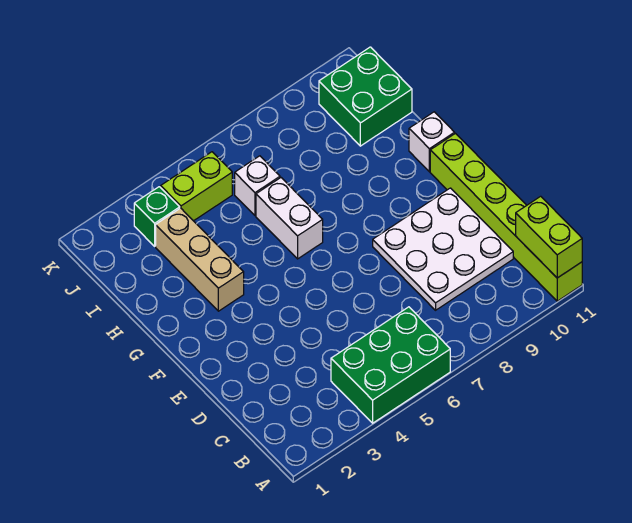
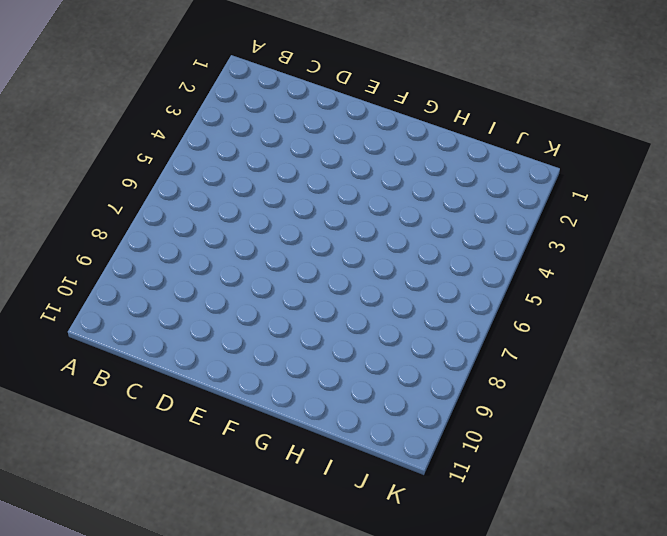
none -> green brick A4:B6 level 1
none -> lime brick A11:F11 level 1

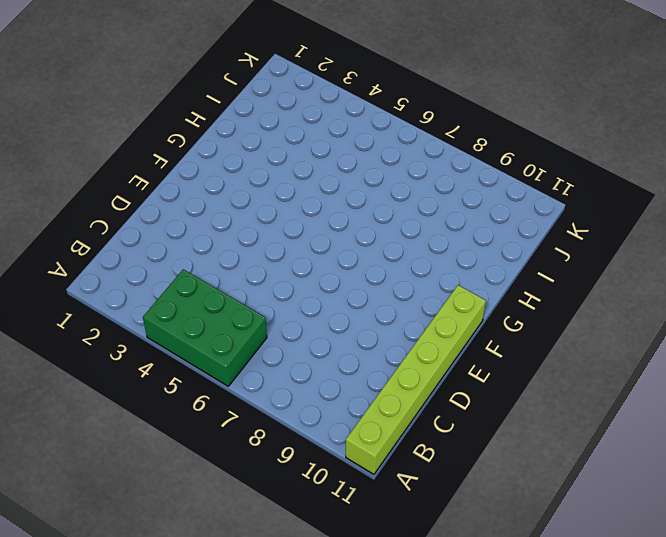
none -> white plate C8:E10 level 1
none -> tan brick G3:I3 level 1

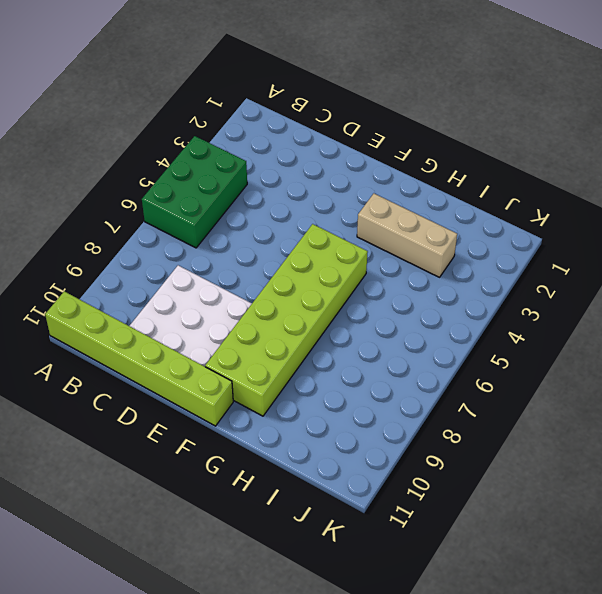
lime brick F5:G10 level 1 -> white brick G6:H6 level 1
none -> white brick G11 level 1
none -> white brick I6 level 1

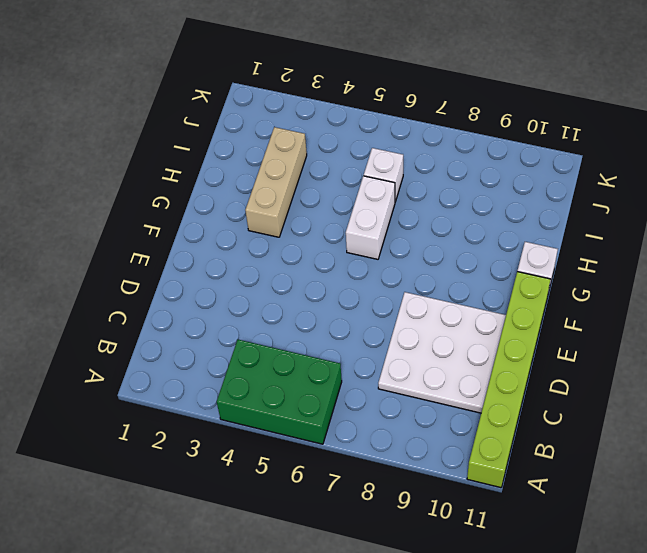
none -> green brick I10:J11 level 1
none -> green brick J3 level 1

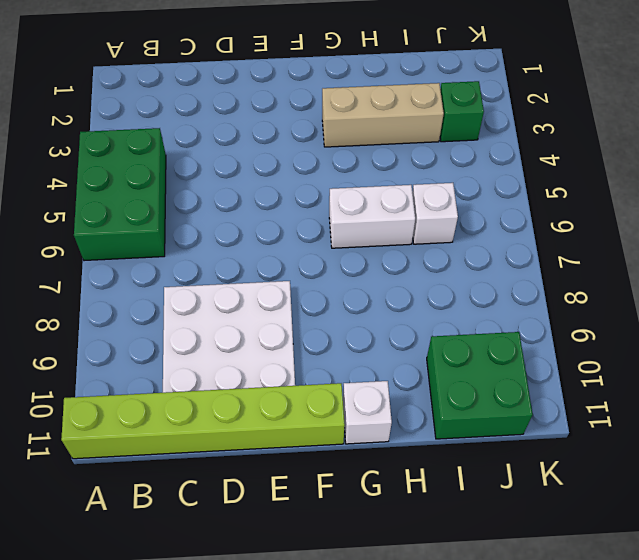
none -> lime brick J4:J5 level 1
none -> lime brick A11:B11 level 2

